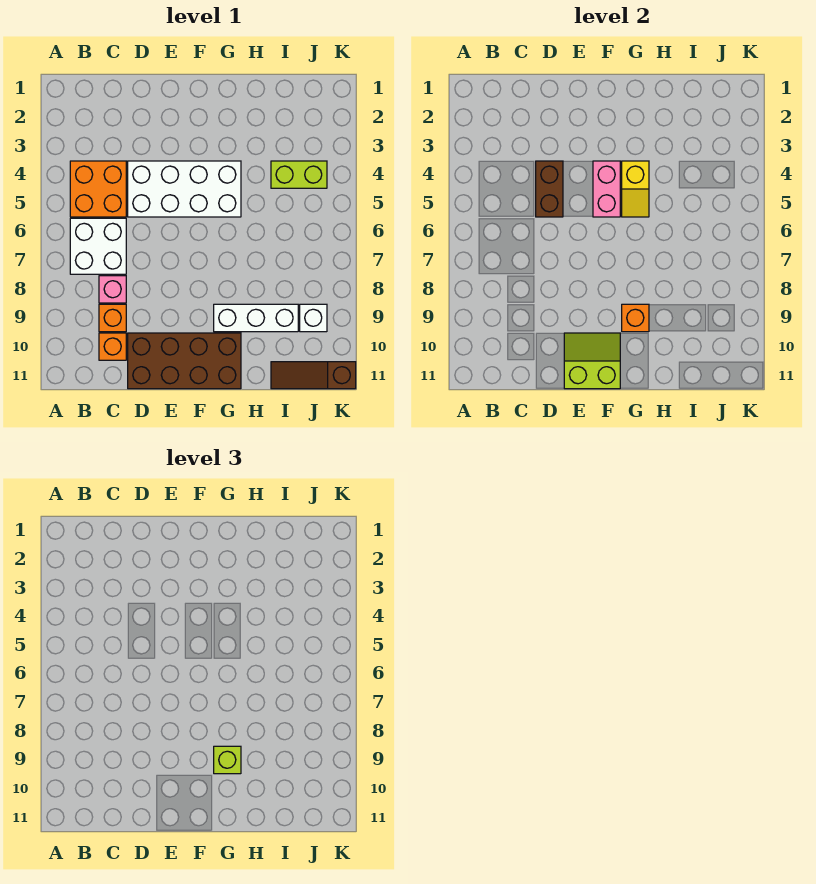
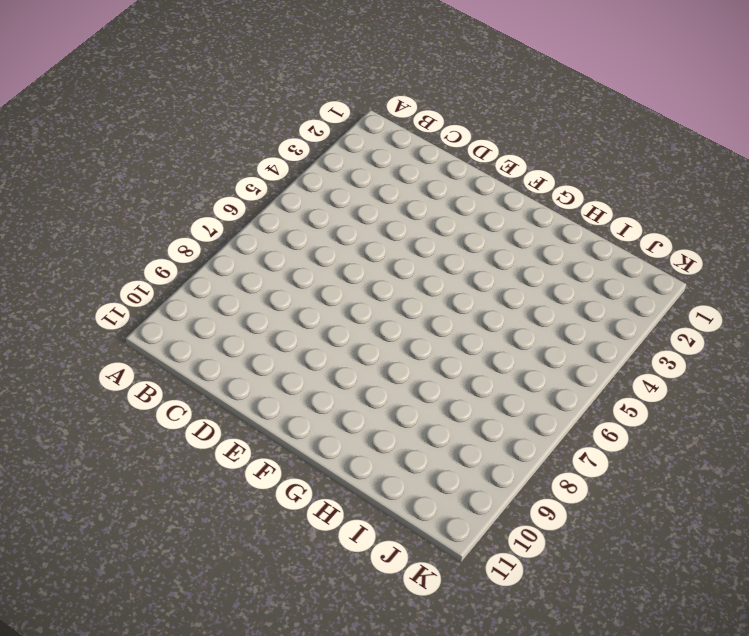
none -> orange brick B4:C5 level 1
none -> white brick B6:C7 level 1
none -> pink brick C8 level 1

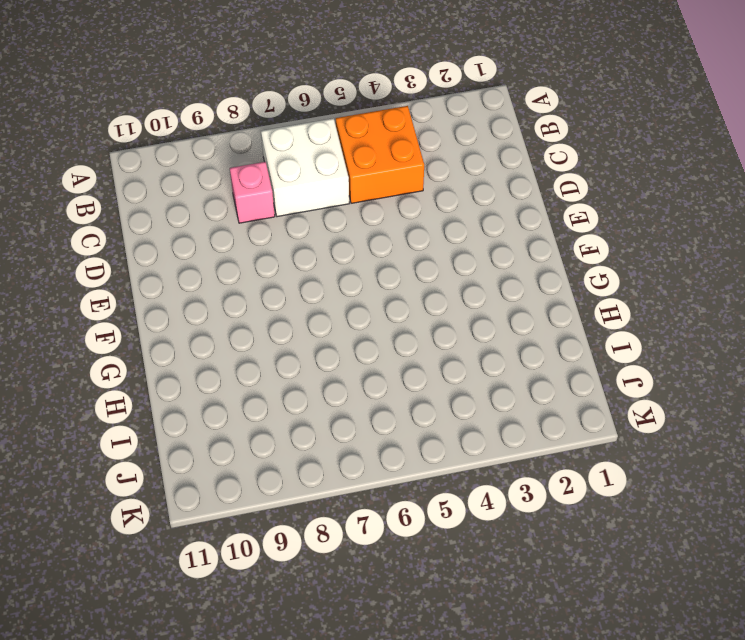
none -> orange brick C9 level 1
none -> orange brick C10 level 1
none -> white brick D4:G5 level 1

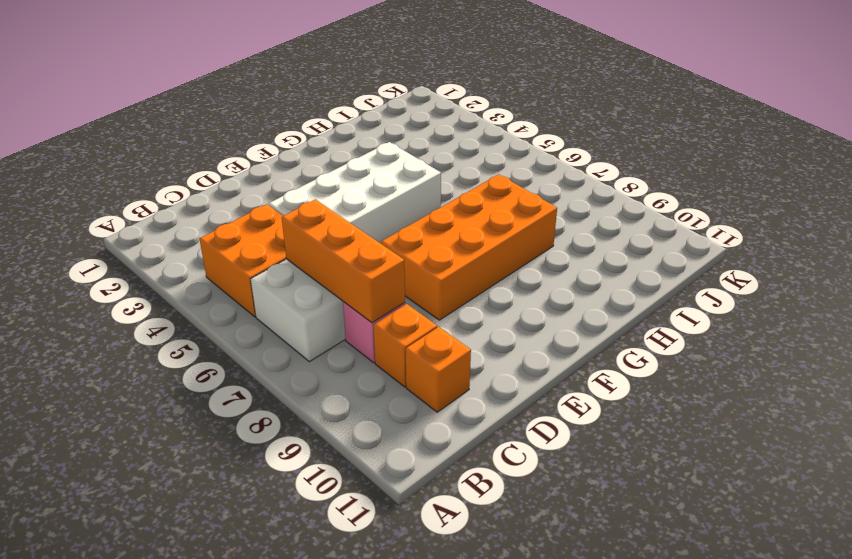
orange brick C6:C8 level 2 -> none
orange brick E7:H8 level 1 -> none
none -> brown brick D10:G11 level 1
none -> white brick G9:I9 level 1
none -> lime brick I4:J4 level 1

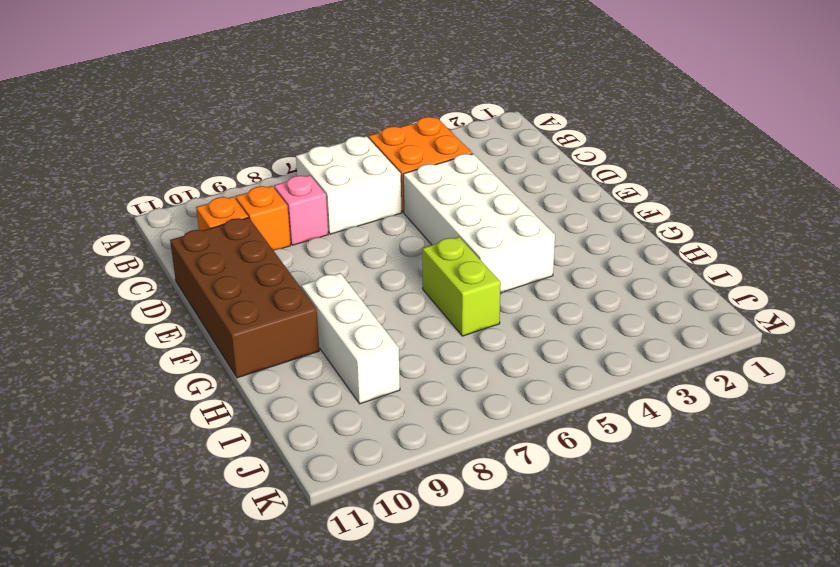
lime brick G6:H6 level 1 -> lime brick I4:J4 level 1
none -> brown slope I11:K11 level 1 top K
none -> white brick J9 level 1
none -> brown brick D4:D5 level 2

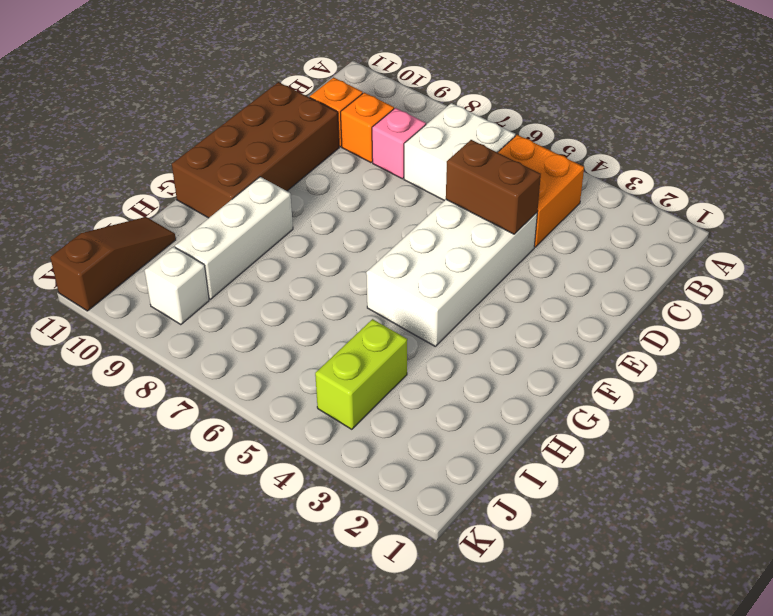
none -> lime slope E10:F11 level 2 top 11
none -> pink brick F4:F5 level 2
none -> yellow slope G4:G5 level 2 top 4

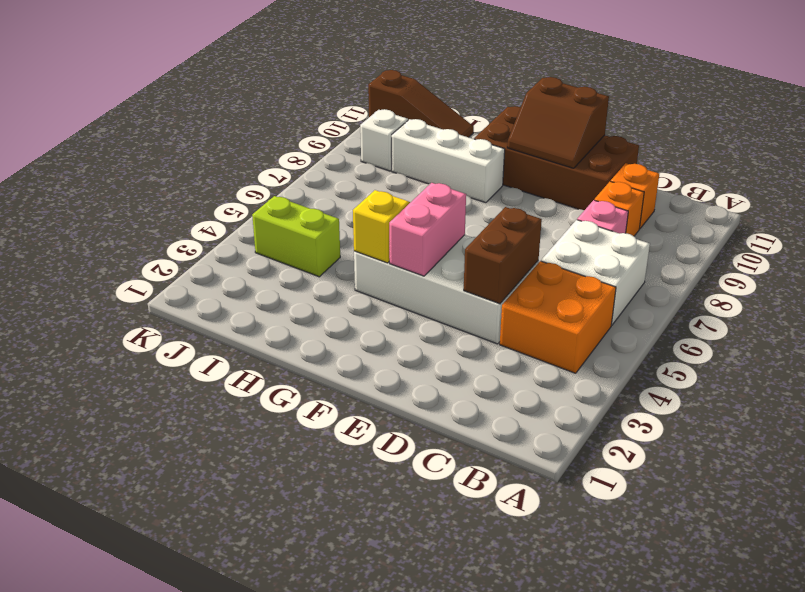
brown slope E10:F11 level 2 top 11 -> lime slope E10:F11 level 2 top 11
none -> orange brick G9 level 2
none -> lime brick G9 level 3

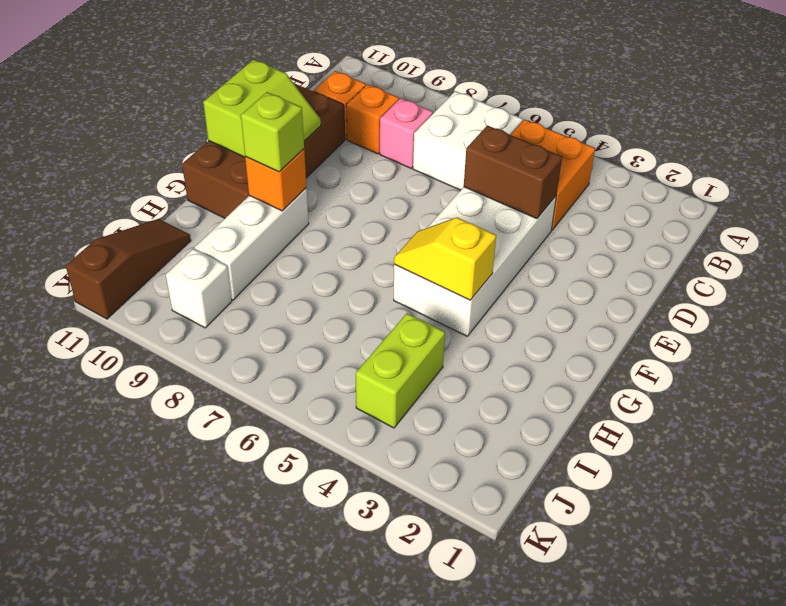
none -> pink brick F4:F5 level 2

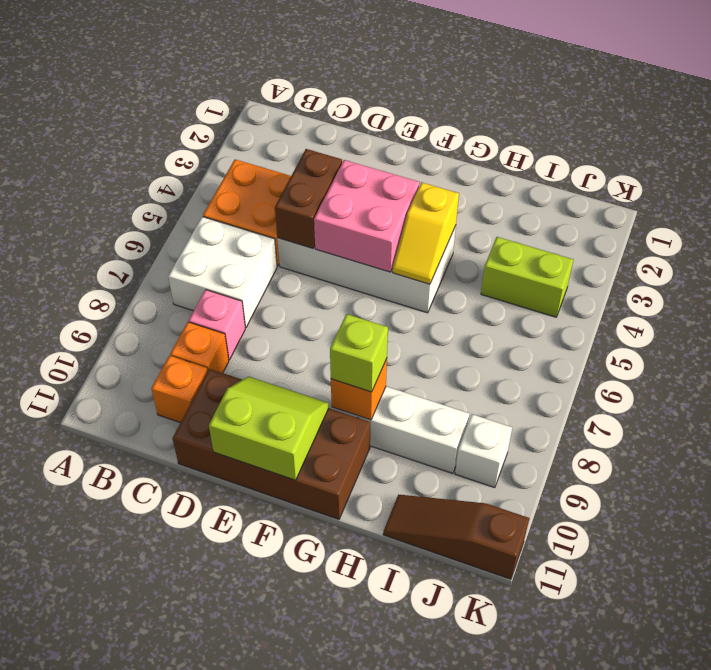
pink brick E4:F5 level 2 -> pink brick F4:F5 level 2

